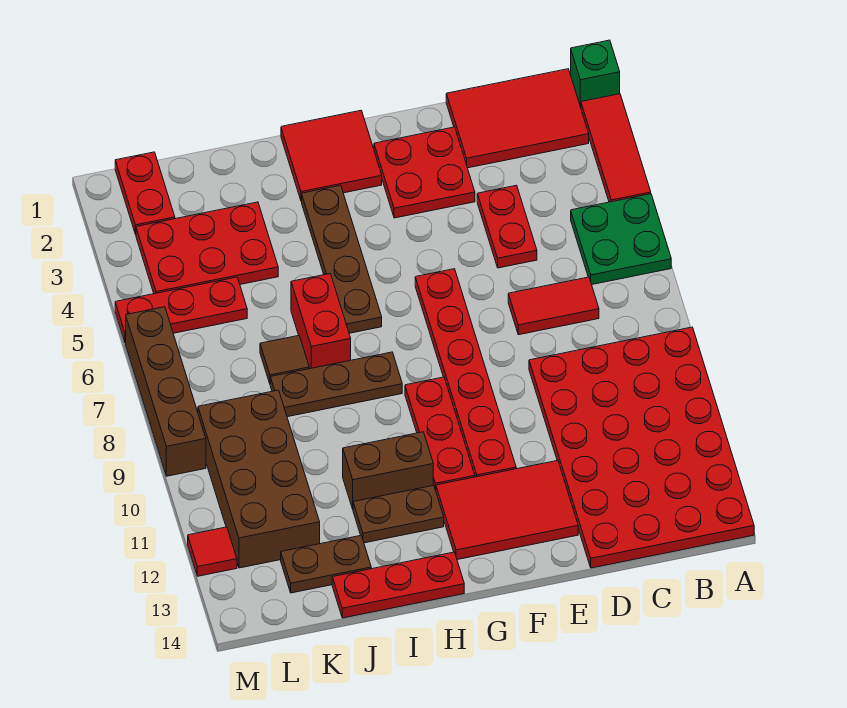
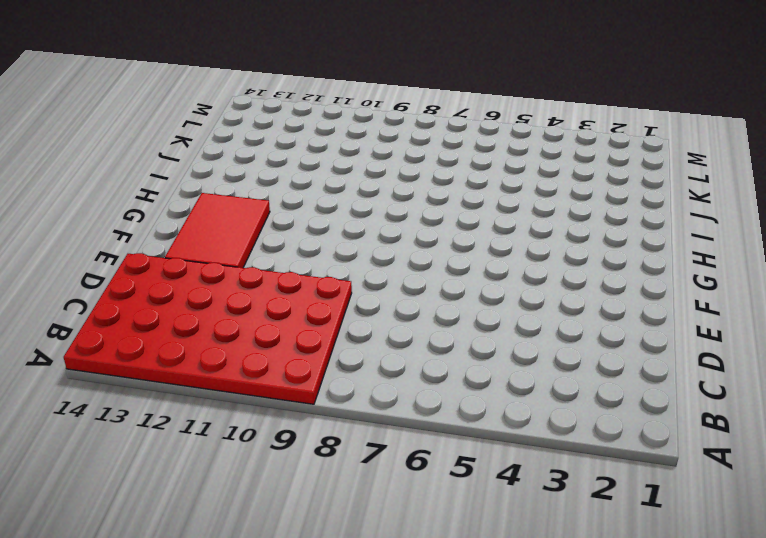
none -> green brick A1 level 1
none -> red tile A2:A4 level 1
none -> green plate A5:B6 level 1

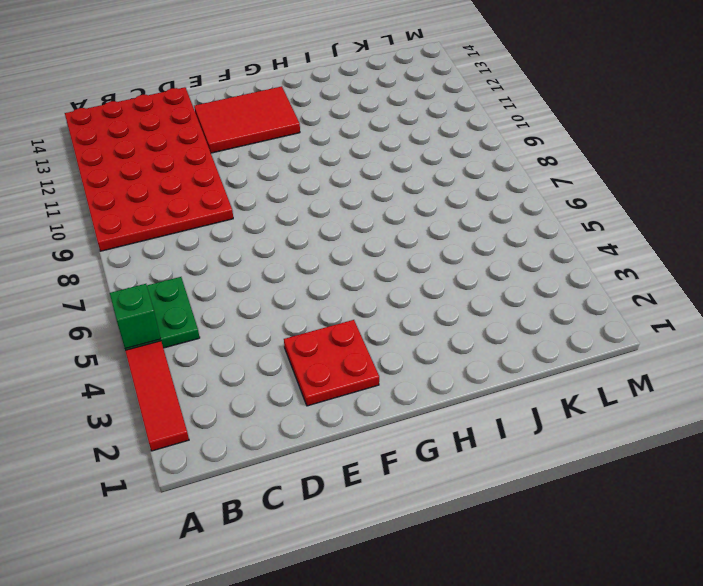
green brick A5 level 2 -> green brick A1 level 1
none -> red tile B1:D2 level 1
none -> red tile C7:D7 level 1
none -> red plate D4:D5 level 1

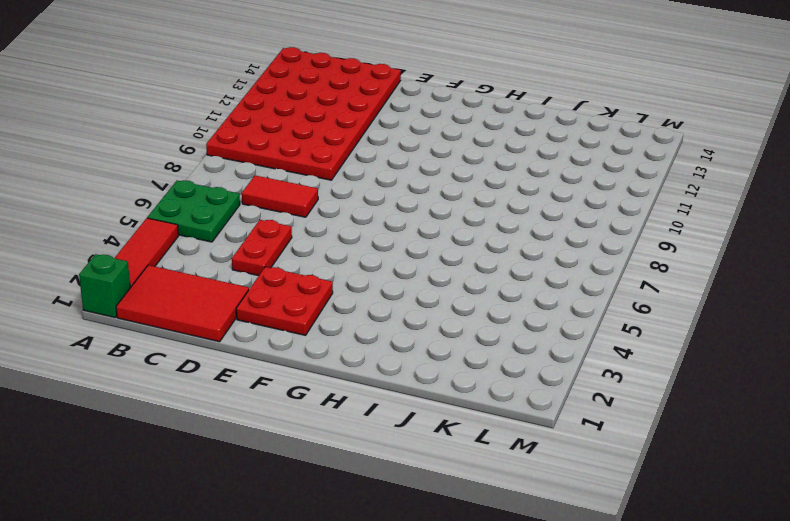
none -> red tile E12:G13 level 1
none -> red plate F6:F11 level 1
none -> red tile G1:H2 level 1

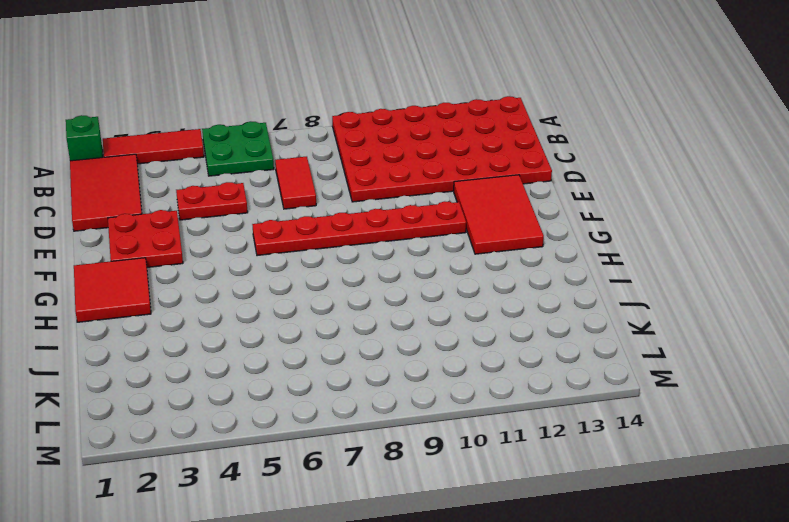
none -> red plate G9:G11 level 1
none -> brown plate H3:H6 level 1
none -> brown plate H8:J8 level 1

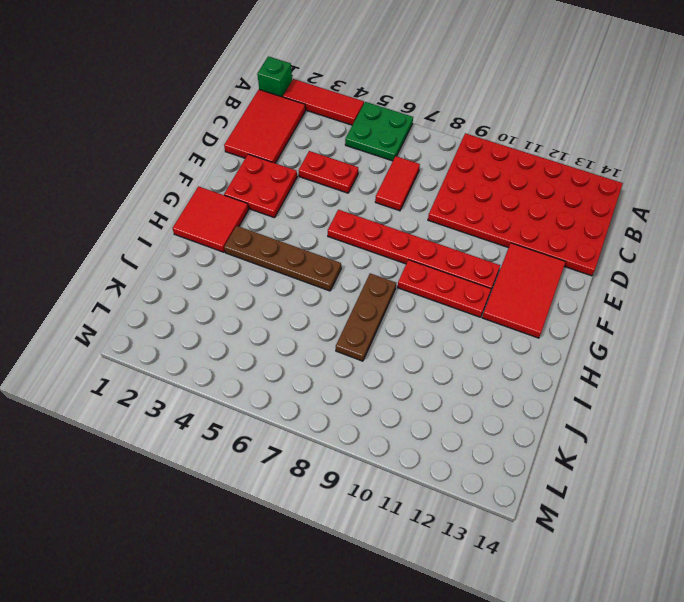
none -> brown brick H11:I11 level 1
none -> brown plate H12:I12 level 1
none -> red plate H14:J14 level 1

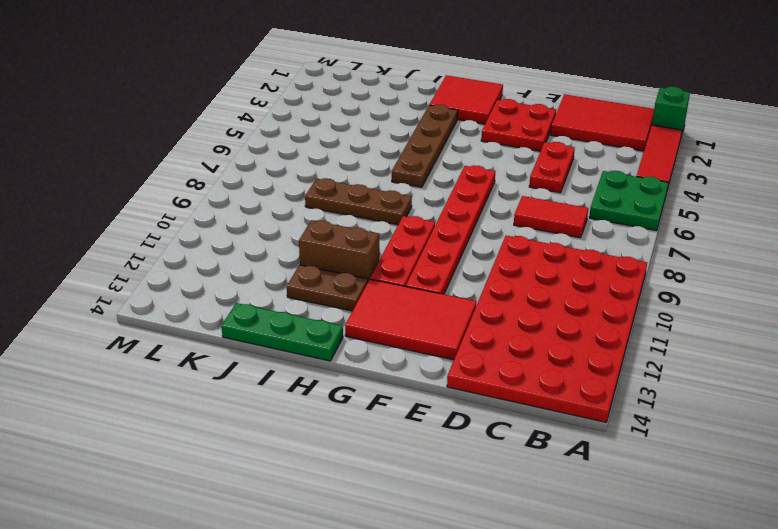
green plate H14:J14 level 1 -> red plate H14:J14 level 1
none -> red brick I6:I7 level 1
none -> red plate J3:L4 level 1
none -> brown tile J7 level 1

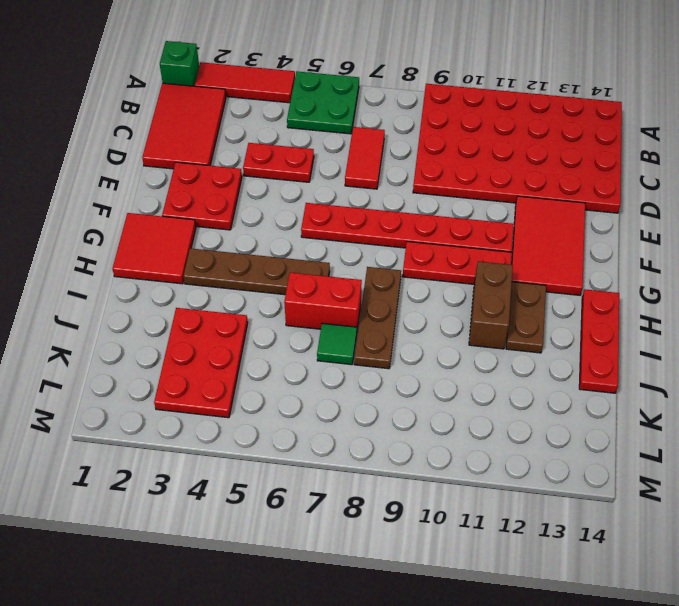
green tile J7 level 1 -> brown tile J7 level 1
none -> brown plate J13:K13 level 1
none -> red plate K5:M5 level 1
none -> brown brick K9:L12 level 1

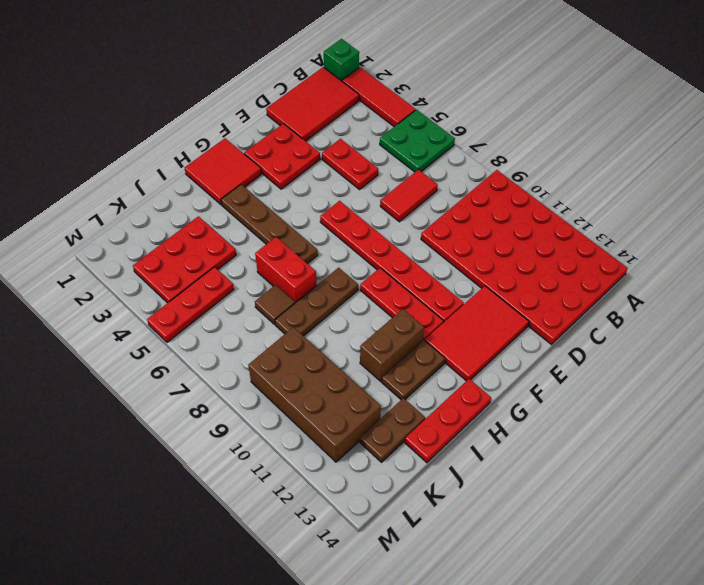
none -> red plate L1:L2 level 1
none -> brown brick M6:M9 level 1
none -> red tile M12 level 1

